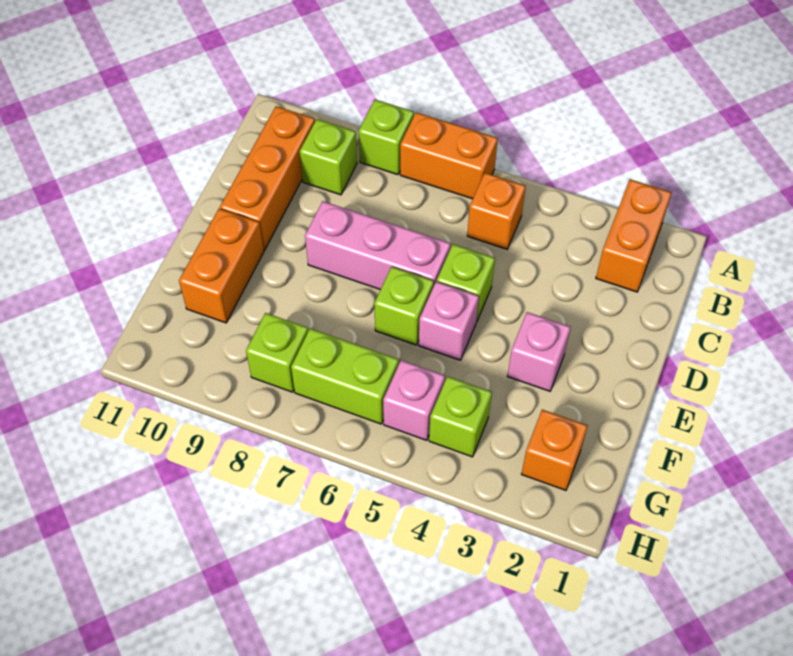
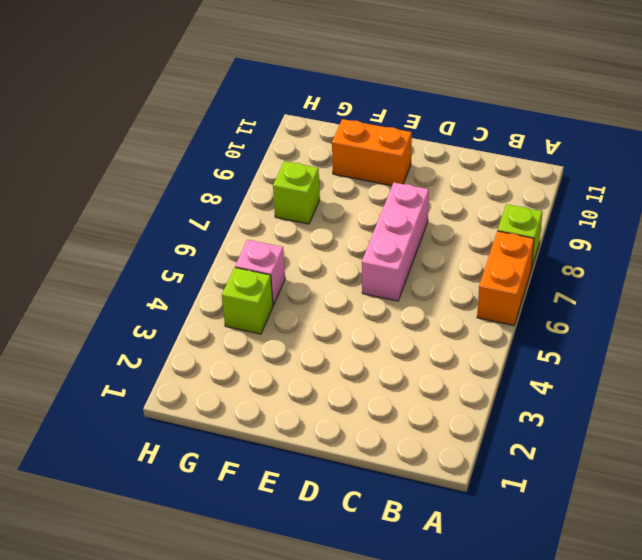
none -> orange brick A2:B2 level 1
none -> orange brick B5 level 1
none -> lime brick B9 level 1

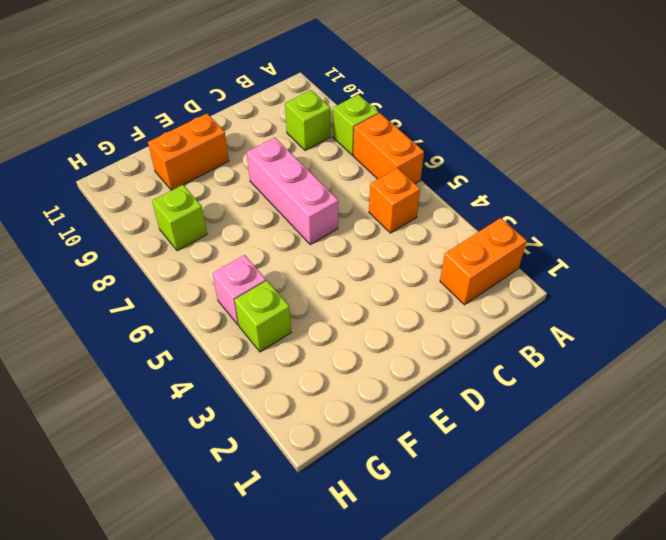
none -> orange brick B10:D10 level 1
none -> lime brick D5 level 1
none -> pink brick E3 level 1

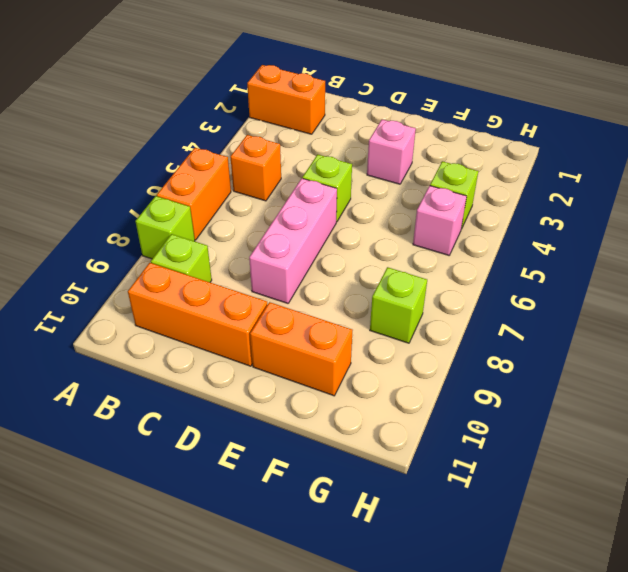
none -> pink brick E5 level 1
none -> lime brick E6 level 1
none -> orange brick G2 level 1

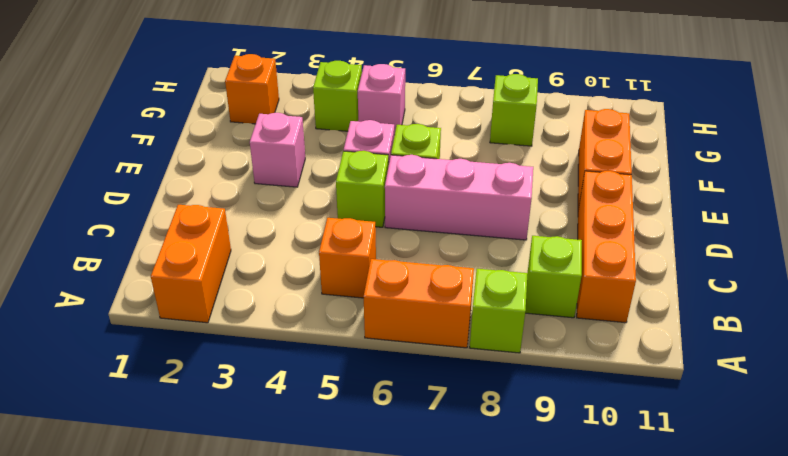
none -> lime brick G6:G7 level 1

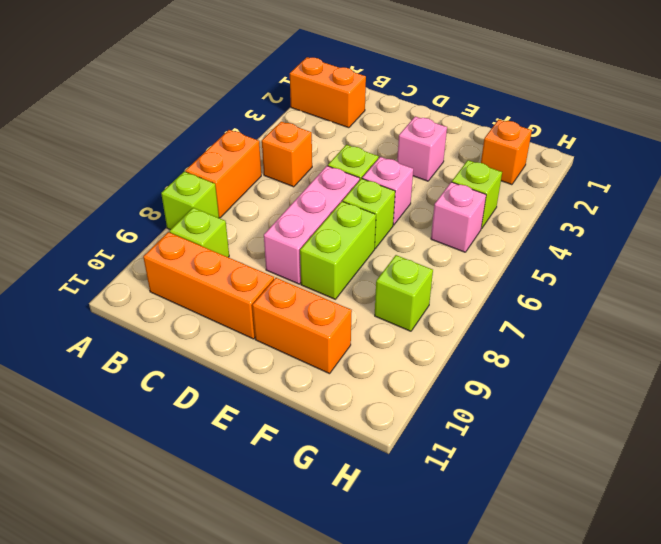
lime brick E7:E8 level 1 -> lime brick G6:G7 level 1

